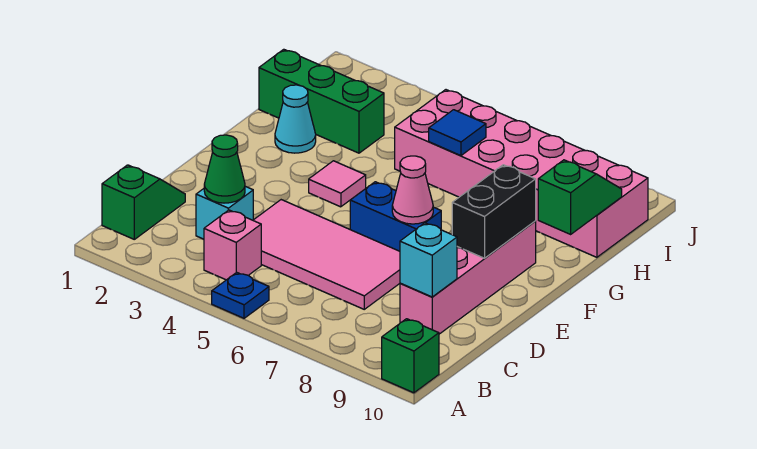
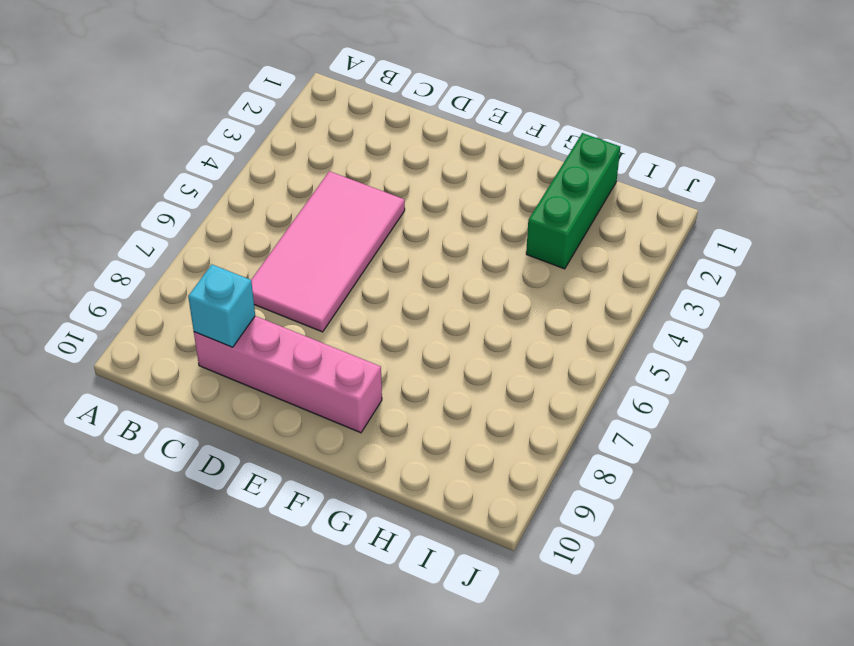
none -> blue plate A5 level 1
none -> green brick A10 level 1
none -> green slope B1:C1 level 1 top B

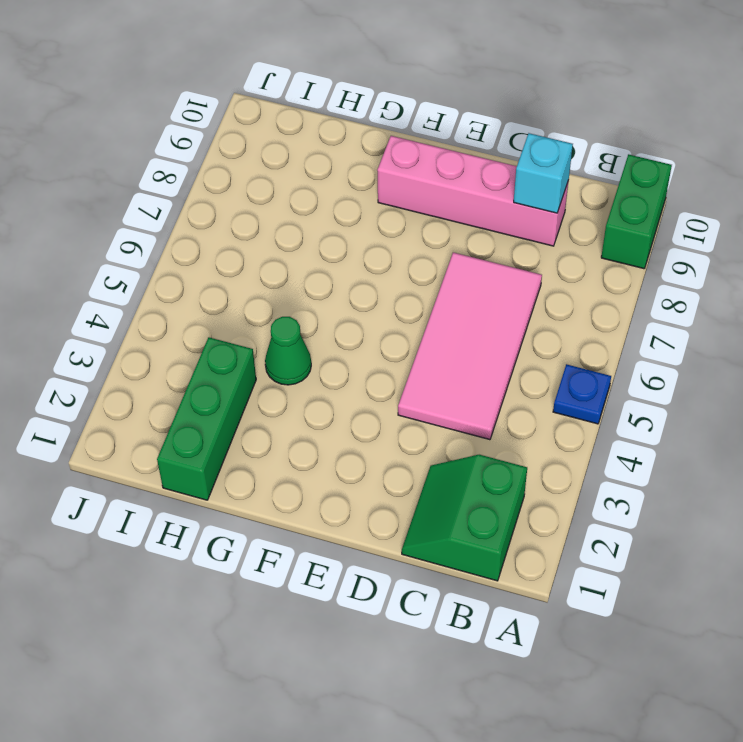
green brick A9:A10 level 1 -> green brick A10 level 1
green slope B1:C2 level 1 top B -> green slope B1:C1 level 1 top B
green cone G4 level 1 -> green cone C3 level 2
none -> pink brick B4 level 1
none -> cyan brick C3 level 1
none -> blue brick E6:E7 level 1

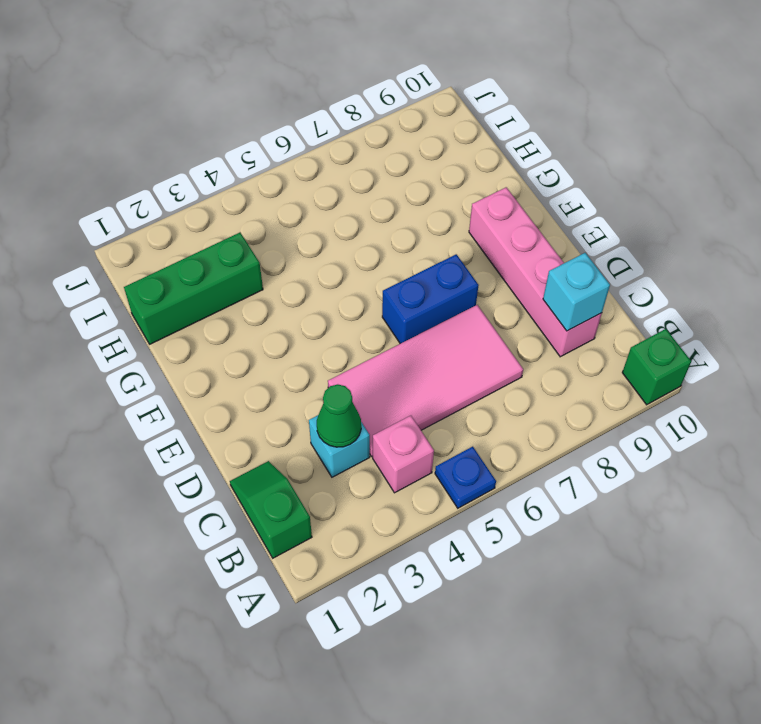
none -> pink tile F4 level 1
none -> cyan cone G2 level 1
none -> pink brick H5:I10 level 1

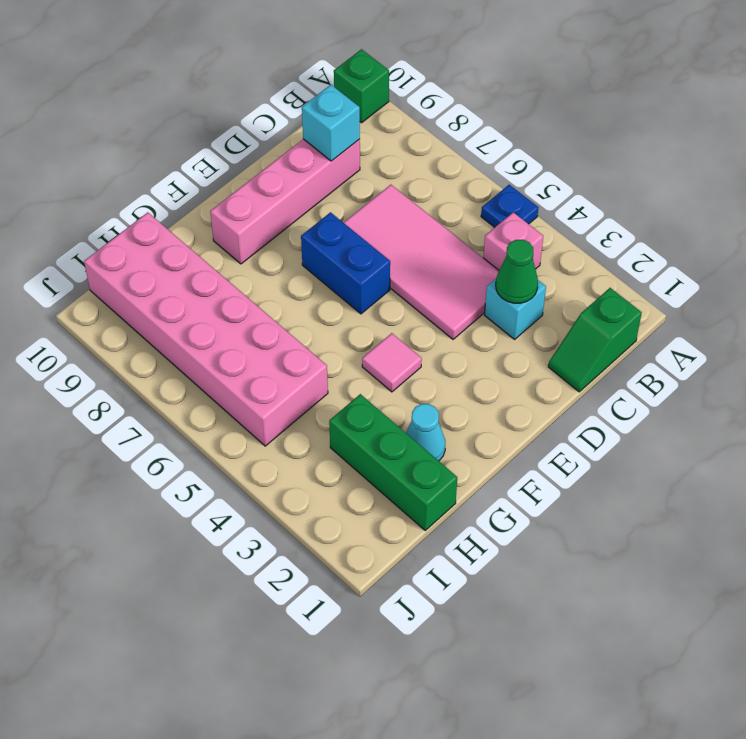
none -> pink cone E7 level 2
none -> black brick E9:F9 level 2
none -> green slope G10:H10 level 2 top G

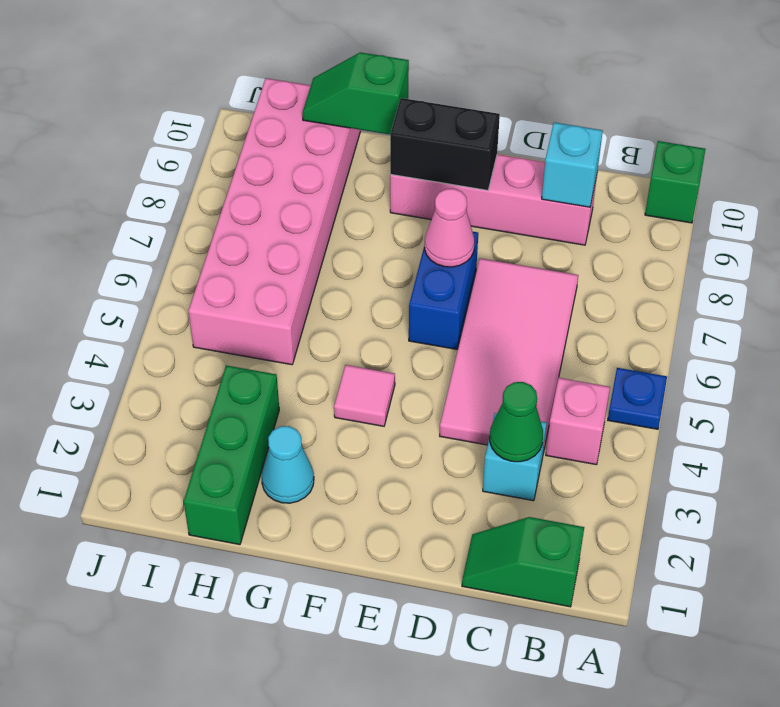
none -> blue tile H6 level 2

